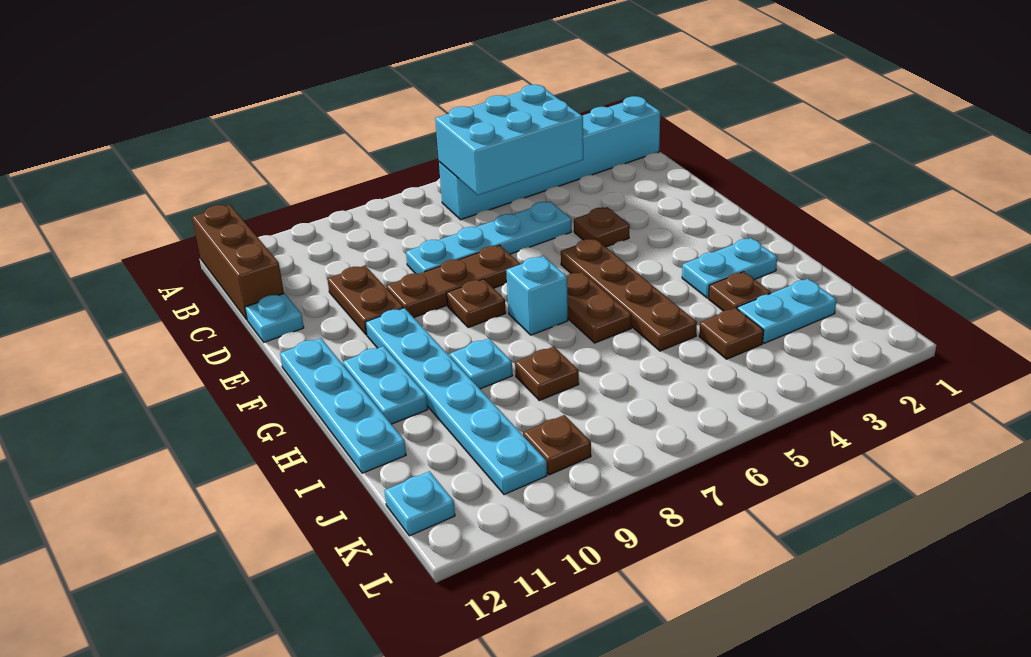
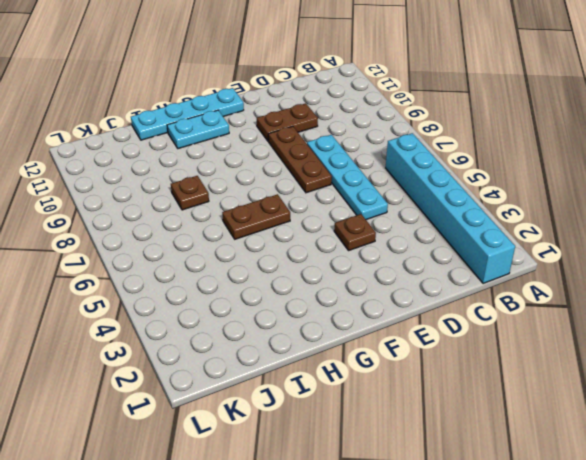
none -> brown brick A12:C12 level 1
none -> cyan plate D12 level 1
none -> brown plate F5:I5 level 1

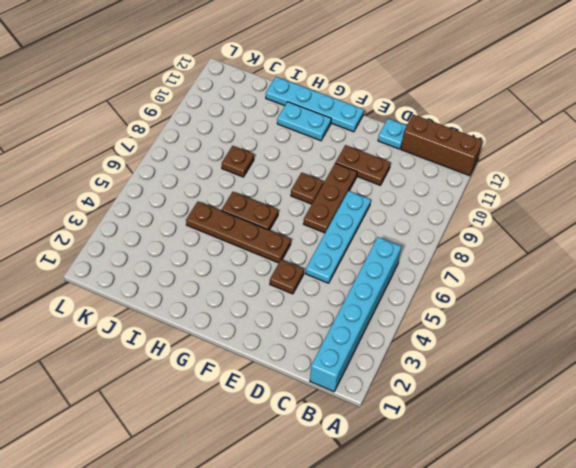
none -> cyan plate F10:K10 level 1
none -> cyan brick G7 level 1
none -> cyan plate H2:H3 level 1

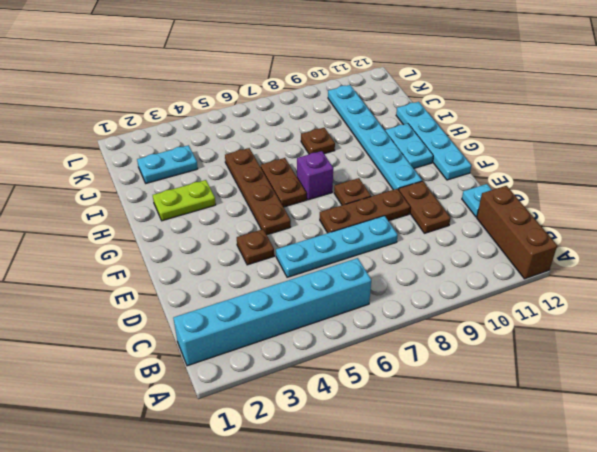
purple brick G7 level 1 -> cyan brick G7 level 1
lime plate H2:H3 level 1 -> cyan plate H2:H3 level 1
none -> cyan plate H9 level 1
none -> brown plate I3 level 1
none -> brown plate J4 level 1

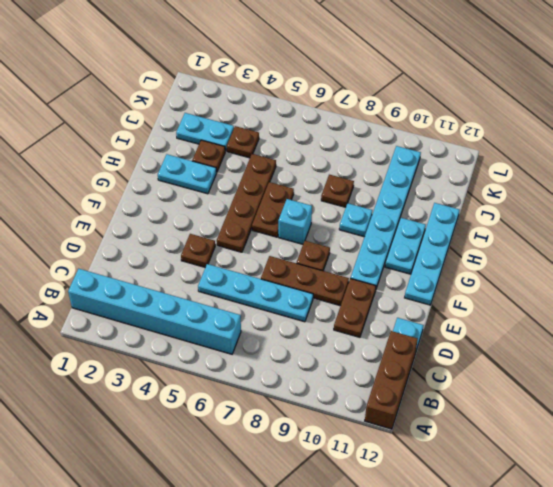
none -> brown plate K9 level 1
none -> cyan plate K12 level 1
none -> cyan brick B4:C6 level 2

